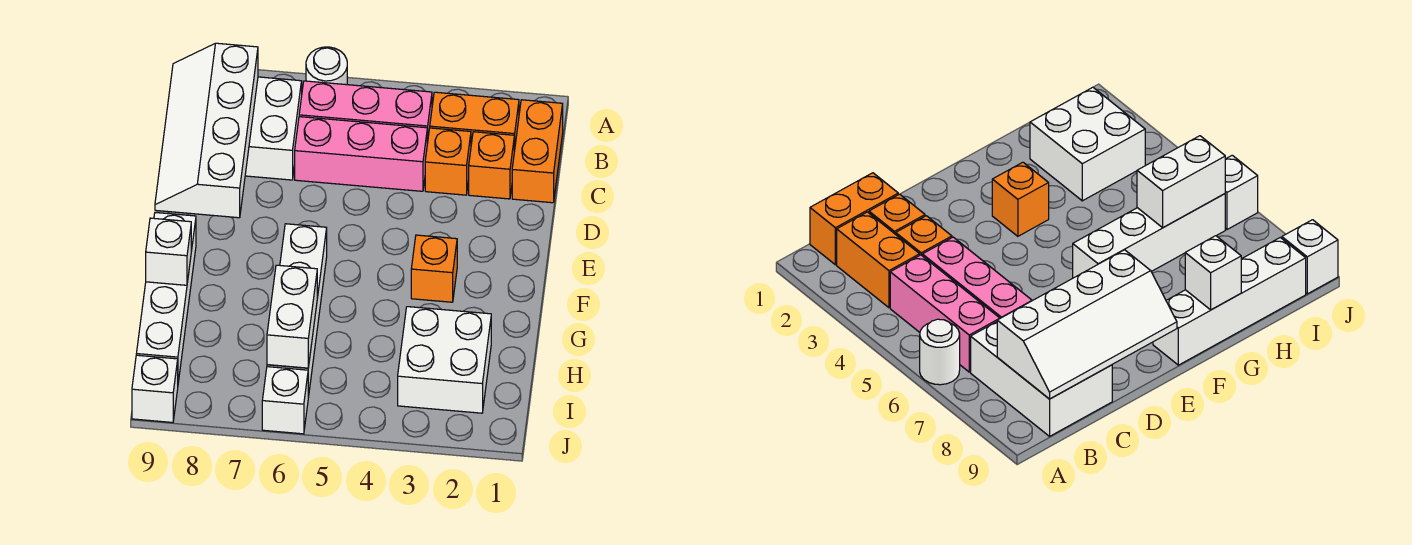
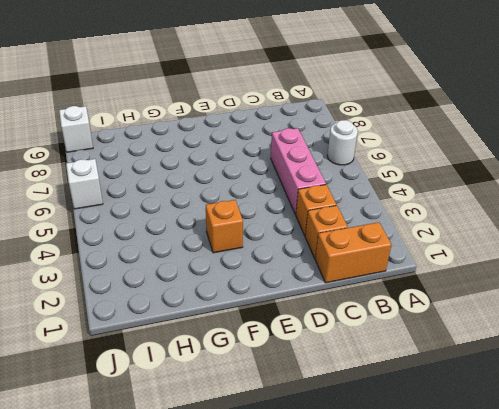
none -> orange brick B2:B3 level 1
none -> pink brick B4:B6 level 1
none -> white brick B7:C9 level 1

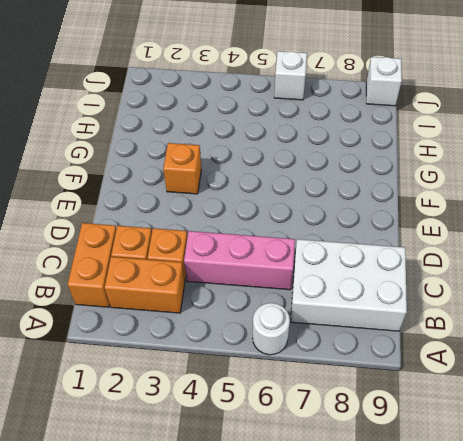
none -> pink brick B4:B6 level 1
none -> white brick F6:I6 level 1
none -> white brick F9:I9 level 1

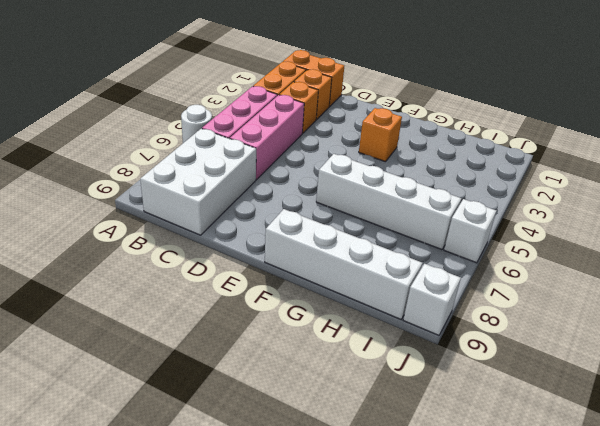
none -> white brick H2:I3 level 1
none -> white slope B8:E9 level 2 top 8
none -> white brick G9 level 2

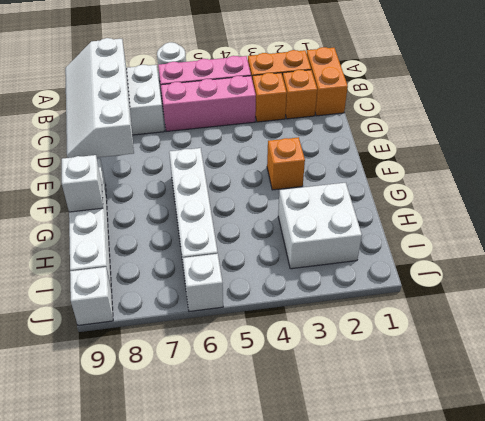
none -> white brick H6:I6 level 2

